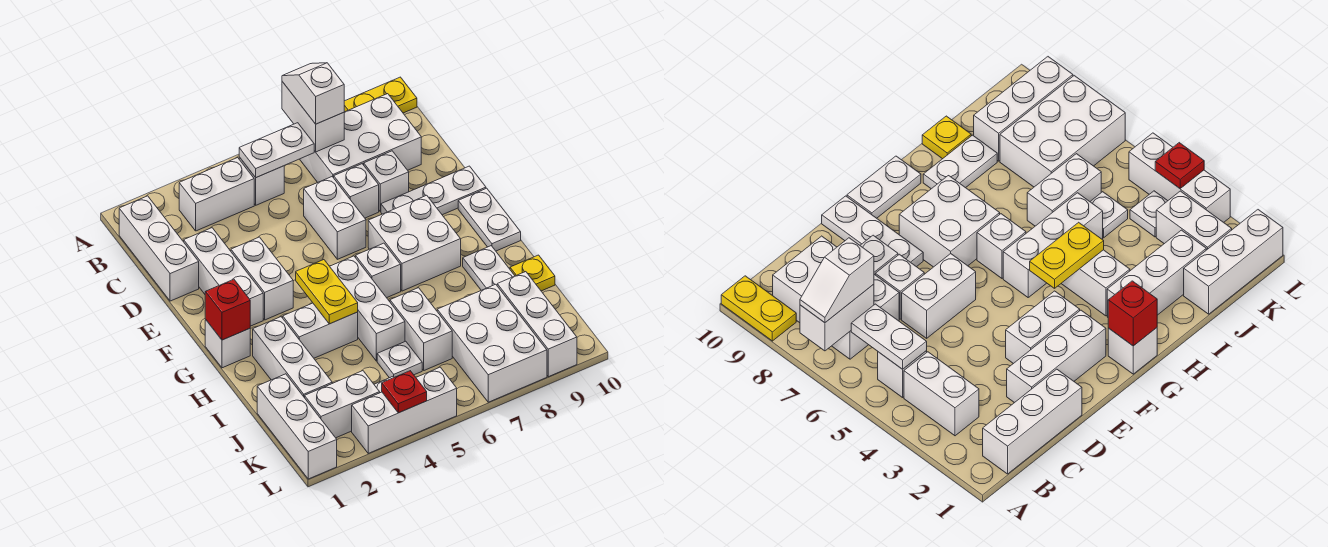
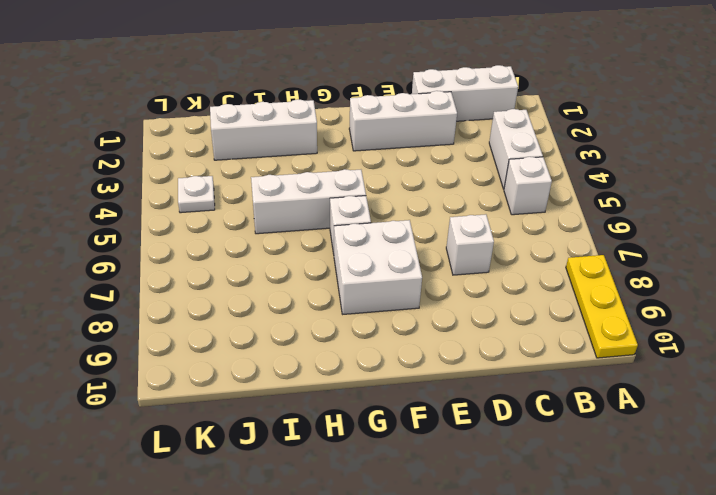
yellow plate A8:A10 level 1 -> yellow plate A9:A10 level 1
none -> white brick B7:C9 level 1
none -> white brick D6:E6 level 1
none -> white brick D8 level 1
none -> white brick E3:F3 level 1

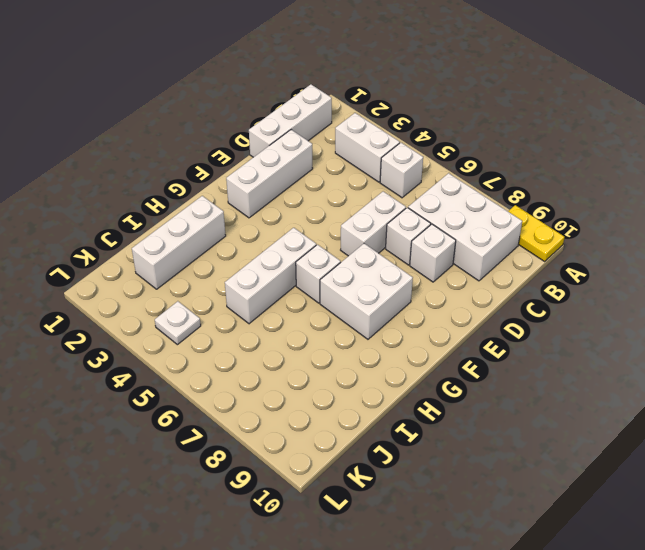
none -> white brick E3:F3 level 1
none -> white plate E8:E10 level 1
none -> white plate F10:G10 level 1
none -> white brick G1 level 1

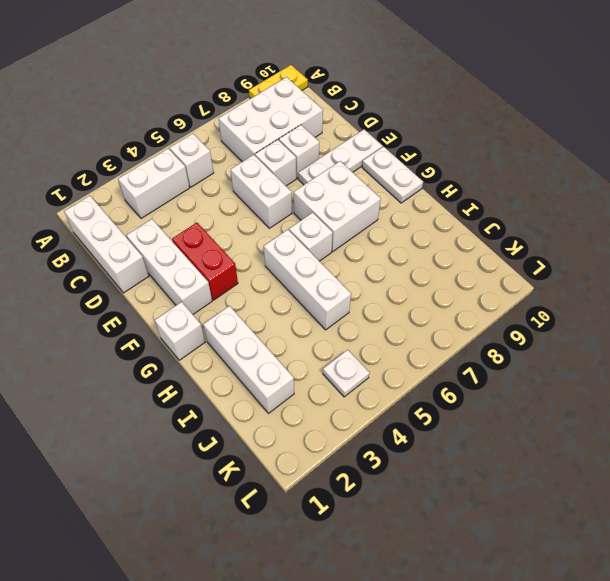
red brick E3:F3 level 1 -> white brick E3:F3 level 1
none -> white brick H3:H4 level 1
none -> white plate H9:I9 level 1
none -> white brick I6:J6 level 1
none -> yellow plate I10 level 1

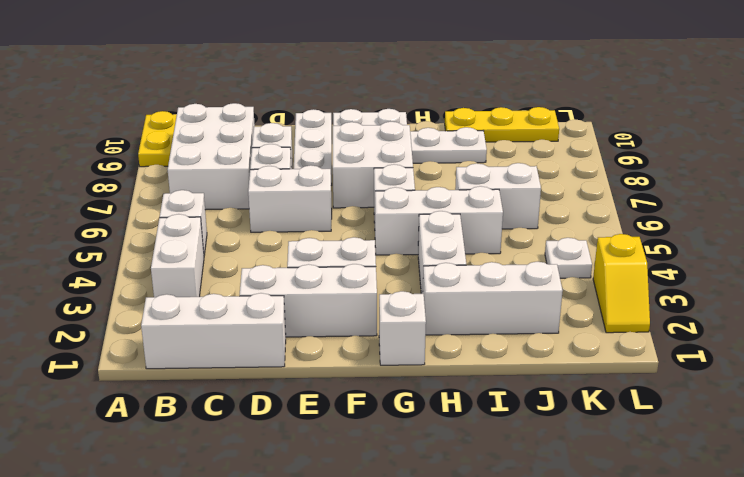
yellow plate I10:K10 level 1 -> yellow plate I10 level 1
yellow slope L2:L3 level 1 top 3 -> white brick L3:L5 level 1
none -> white brick J1:L1 level 1
none -> white plate J5 level 1
none -> white brick J7:L8 level 1
none -> white brick J9:L9 level 1

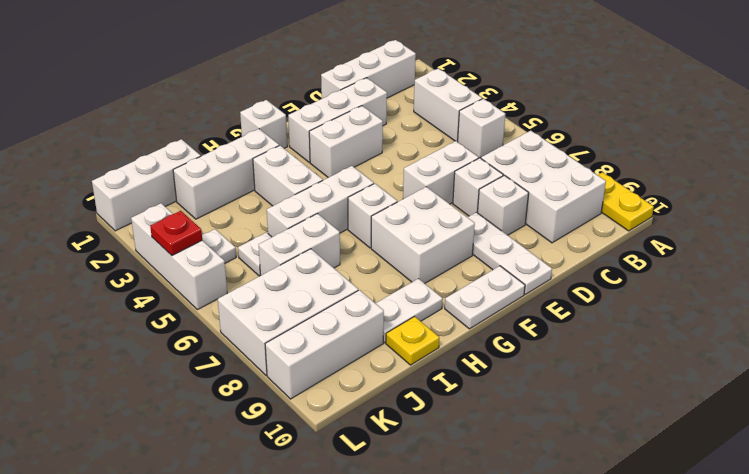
none -> white brick K2:K3 level 1
none -> white brick A7:B7 level 2
none -> white plate B5:B6 level 2
none -> red brick G1 level 2

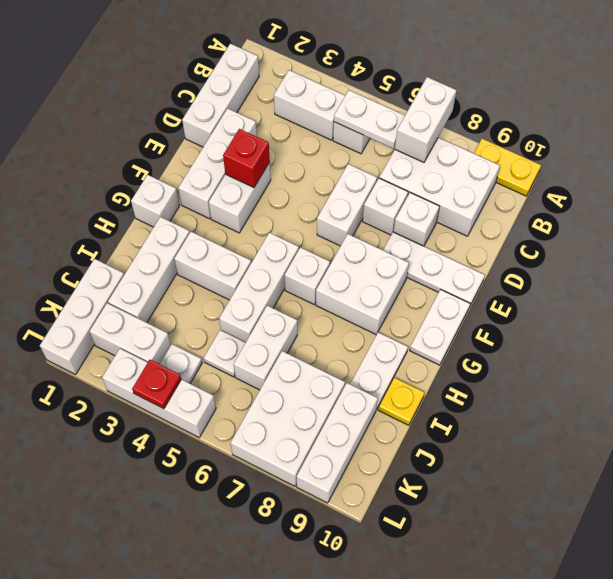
red brick E3 level 2 -> red brick G1 level 2
none -> yellow plate G4:H4 level 2
none -> white slope A7:B7 level 3 top B

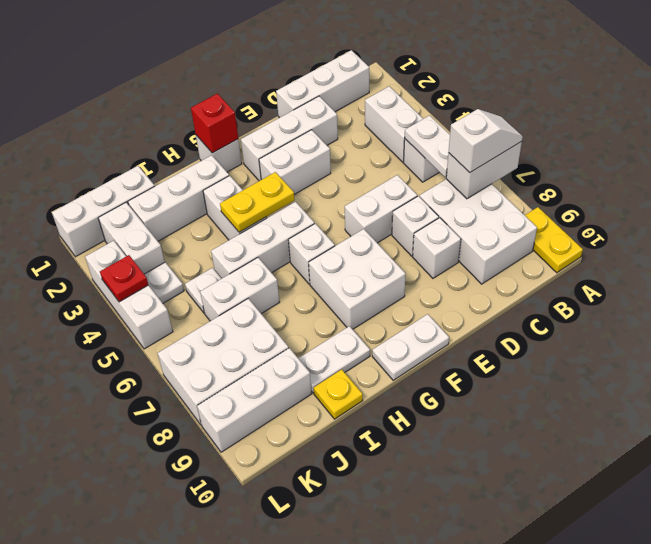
none -> white plate E8:E10 level 1

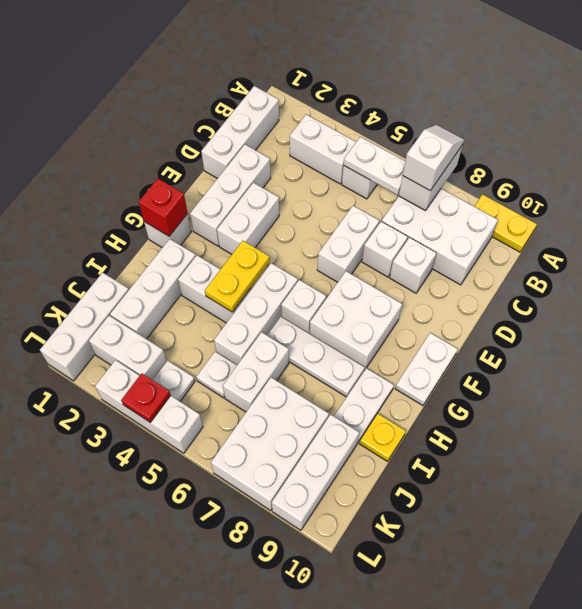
white plate H6:H8 level 1 -> white plate E8:E10 level 1

